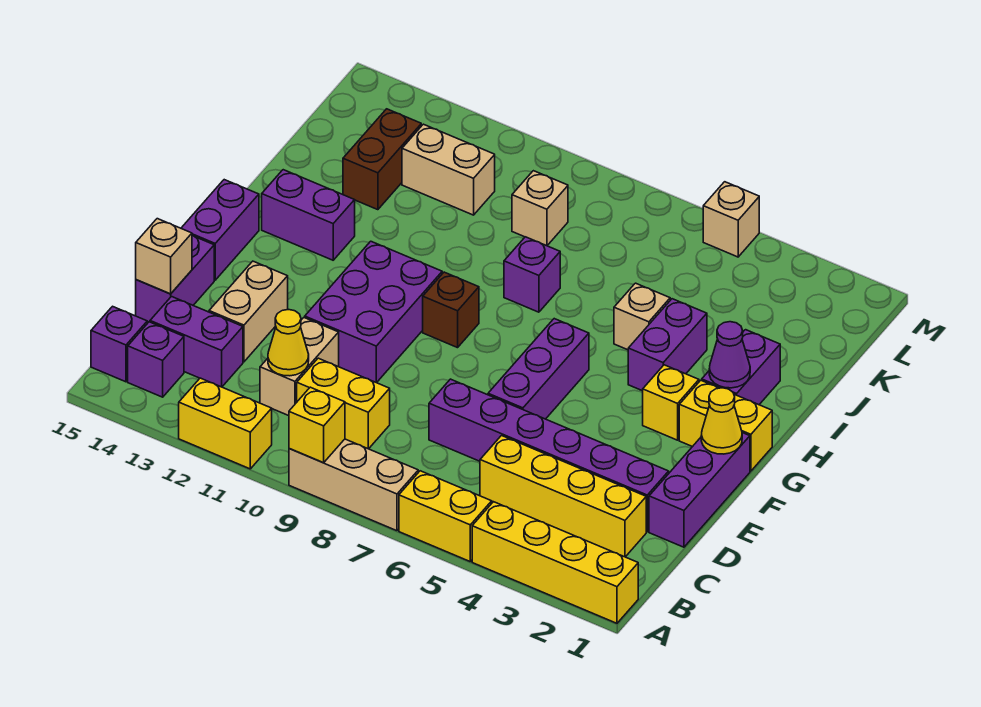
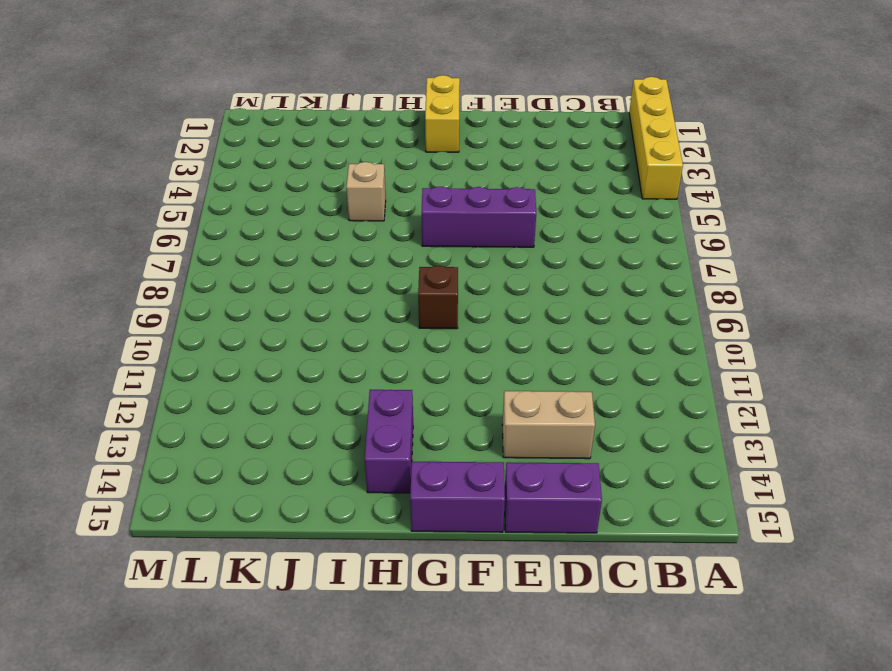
none -> yellow brick A5:A6 level 1
none -> tan brick A7:A9 level 1
none -> yellow brick A11:A12 level 1
none -> purple brick B14 level 1

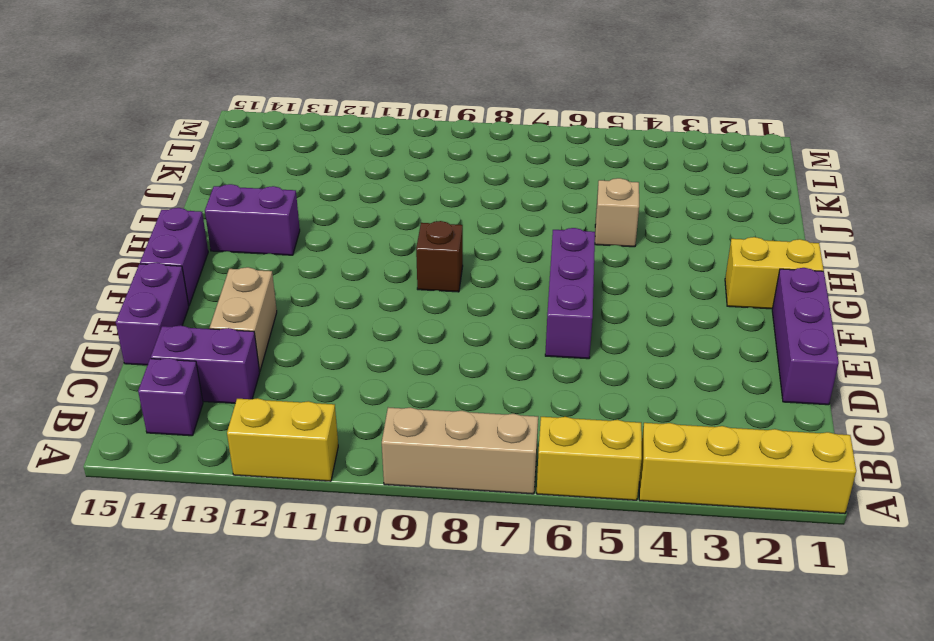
none -> purple brick B15 level 1
none -> yellow brick C2:C5 level 1
none -> yellow brick C9:C10 level 1
none -> tan brick C11:D11 level 1

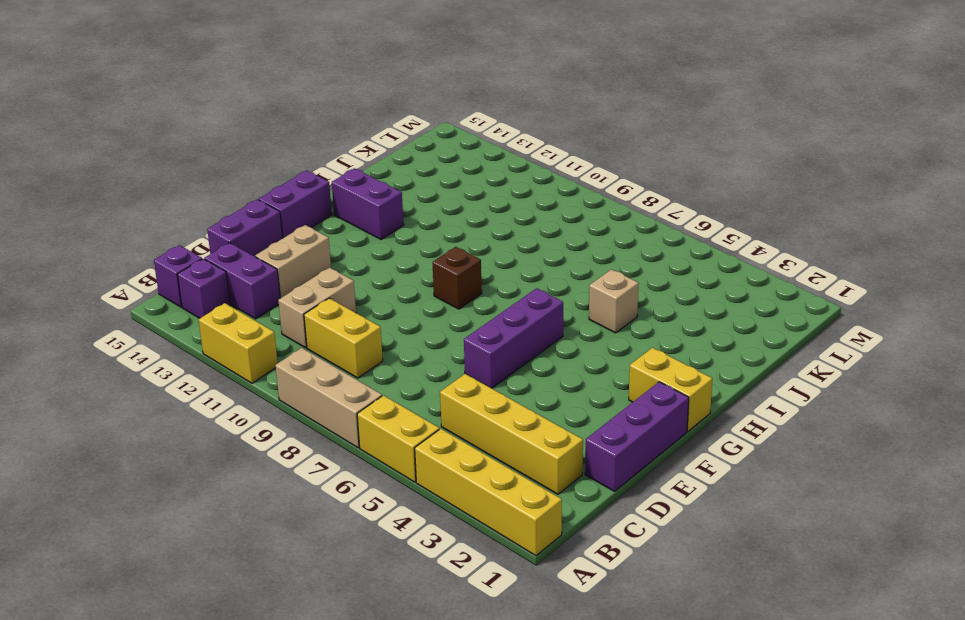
none -> purple brick D2:D7 level 1
none -> purple brick E10:G11 level 1
none -> yellow brick G3 level 1
none -> purple brick H2:I2 level 1

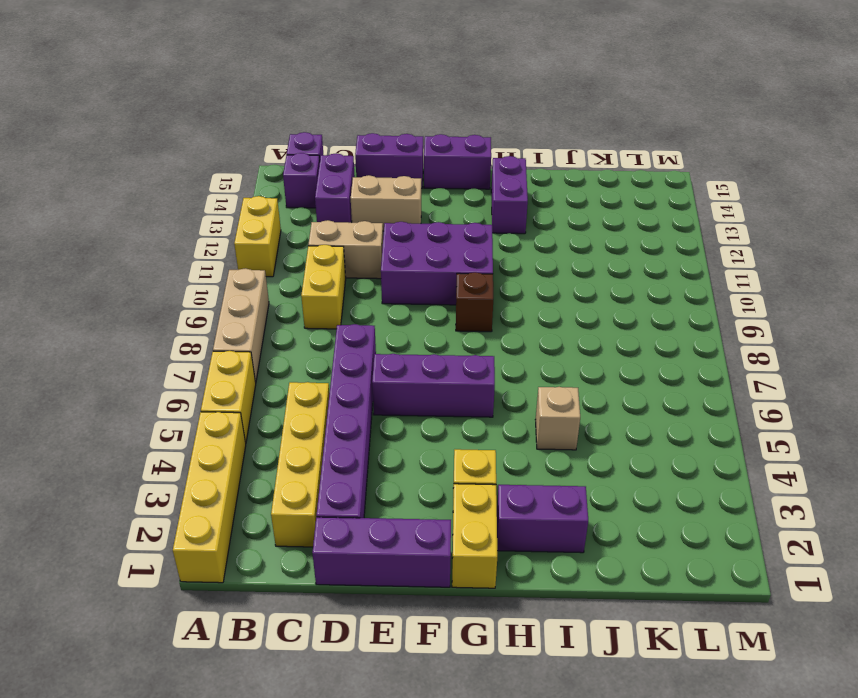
none -> purple brick H4:I4 level 1
none -> purple brick I8 level 1
none -> brown brick J13:K13 level 1
none -> tan brick K9 level 1

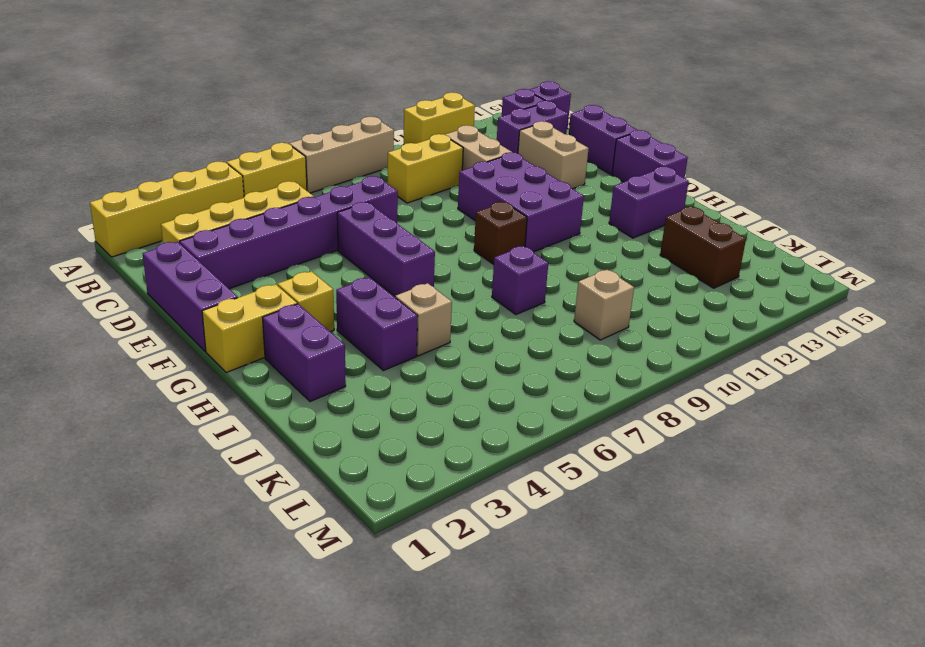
none -> tan brick K11:K12 level 1
none -> tan brick M5 level 1
none -> yellow brick A9 level 2
none -> yellow cone C11 level 2

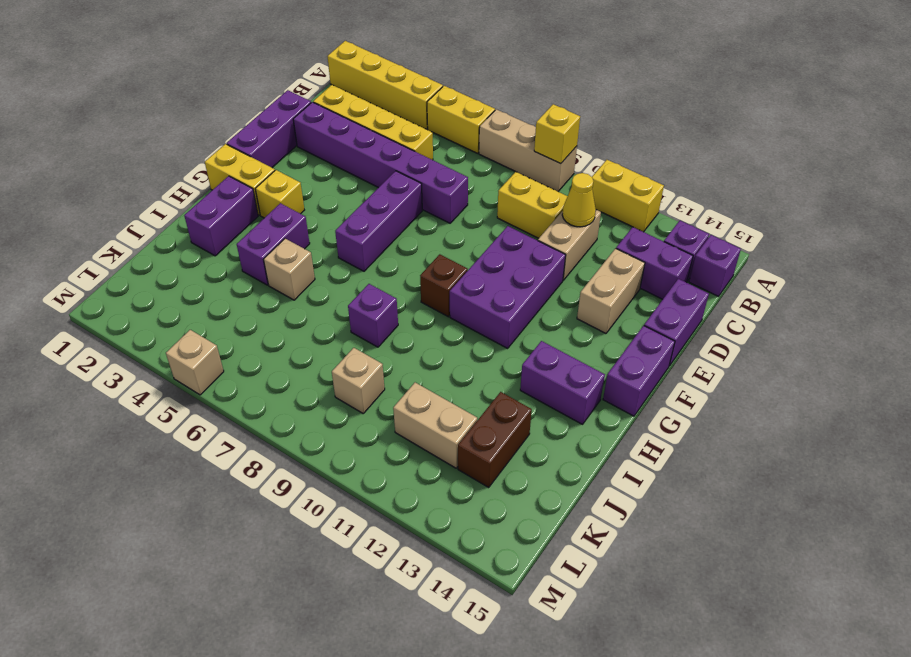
none -> tan brick D15 level 2
none -> yellow cone F1 level 2
none -> purple cone H2 level 2

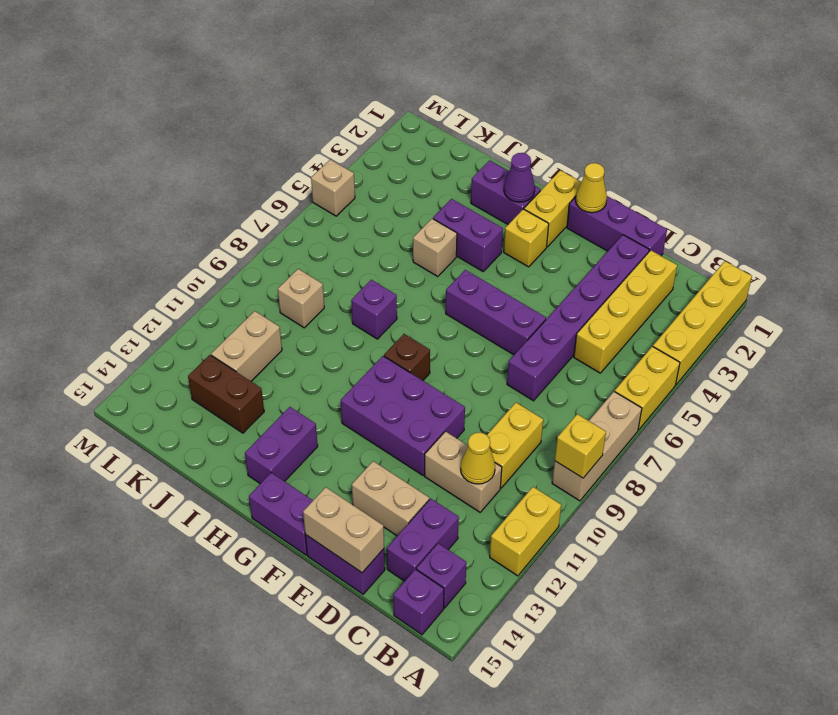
tan brick D15:E15 level 2 -> tan brick D15 level 2

